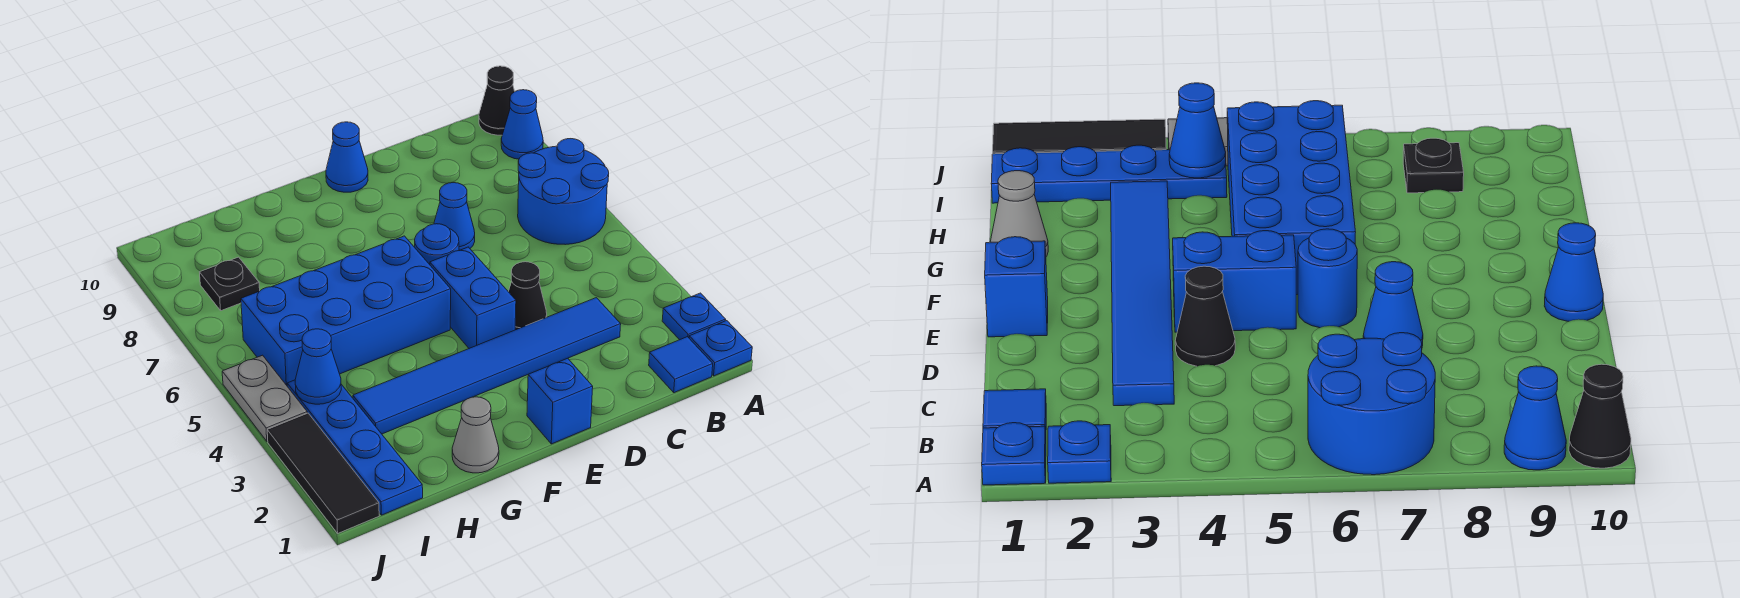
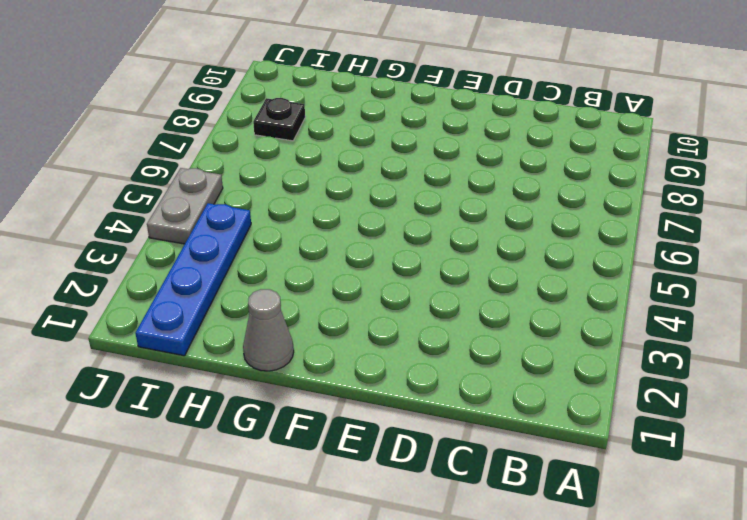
none -> blue plate A1 level 1
none -> blue plate A2 level 1
none -> blue round brick A6:B7 level 1

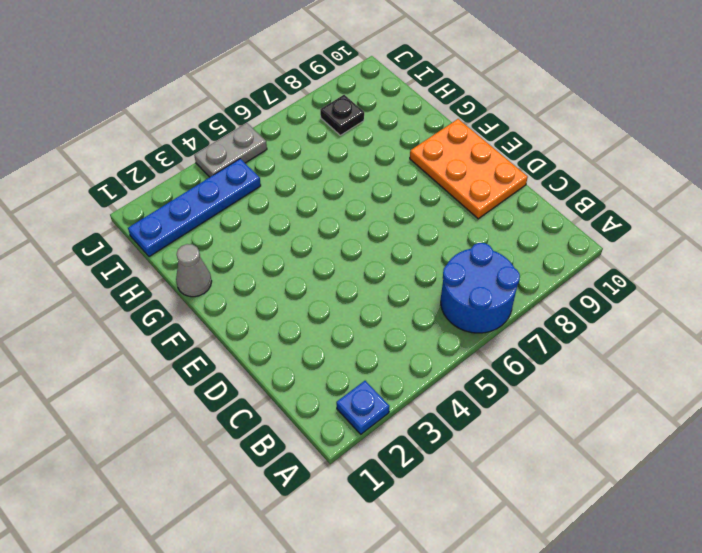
orange plate D9:F10 level 1 -> blue cone E10 level 1
none -> blue plate A1 level 1
none -> blue cone A9 level 1
none -> black cone A10 level 1

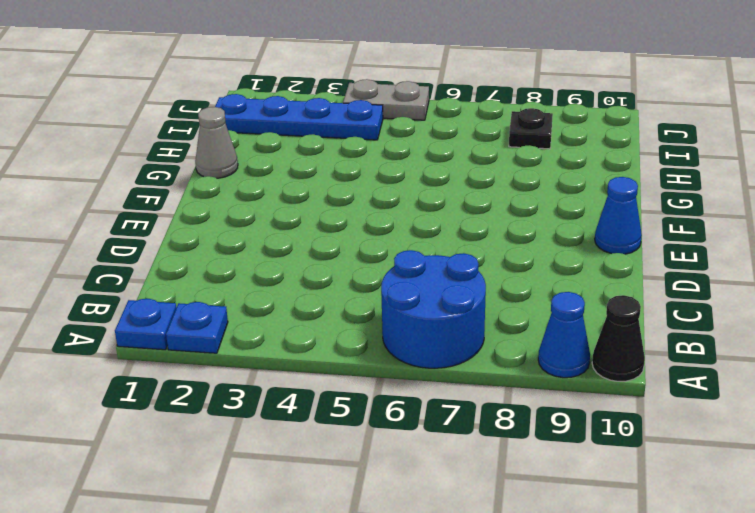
none -> blue tile B1 level 1
none -> blue tile C3:H3 level 1
none -> black cone D4 level 1

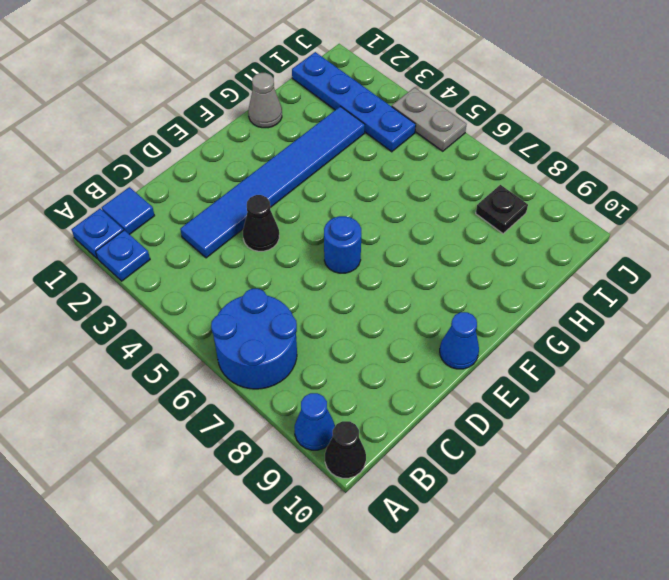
none -> blue cone D7 level 1
none -> blue brick E1 level 1
none -> blue brick E4:E5 level 1

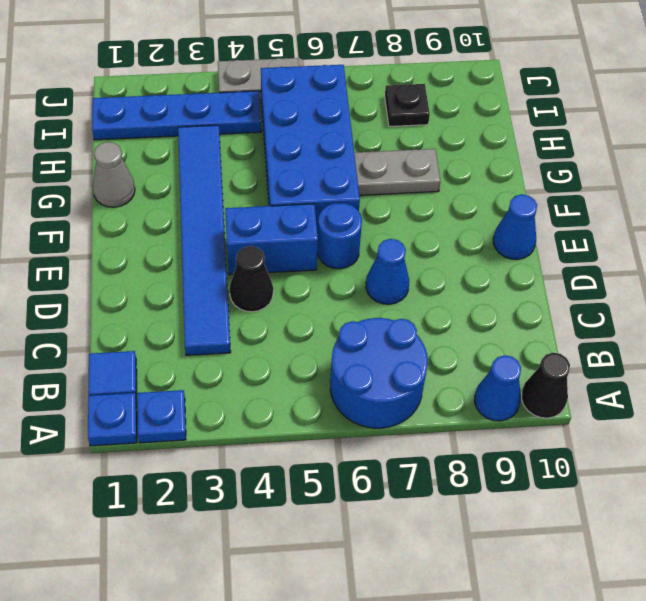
grey plate G7:G8 level 1 -> none
none -> blue brick E1 level 1
none -> black tile J1:J3 level 1
none -> blue cone I4 level 2

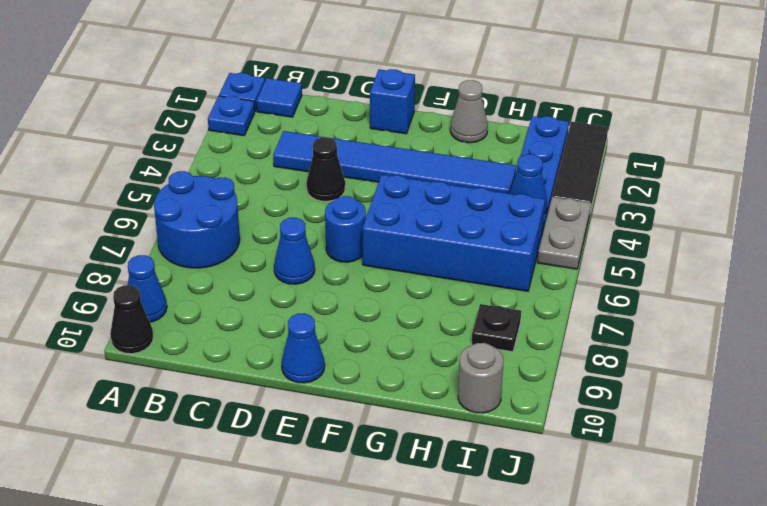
grey round brick I10 level 1 -> none
none -> blue brick E4:E5 level 1

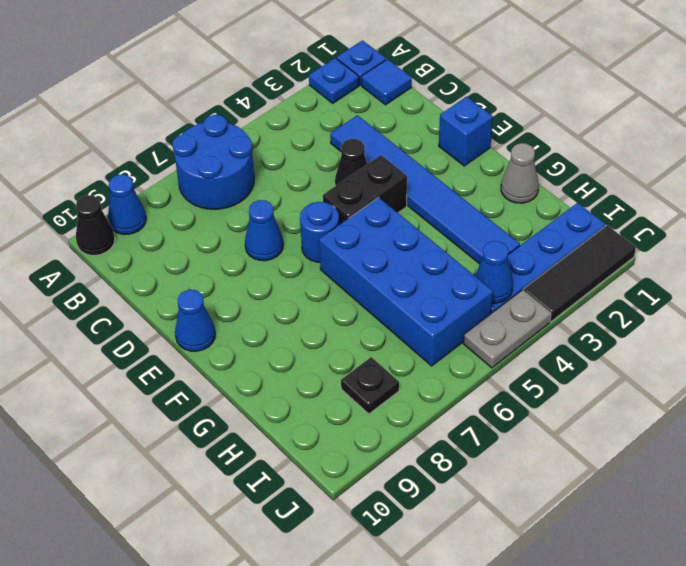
black brick E4:E5 level 1 -> blue brick E4:E5 level 1

